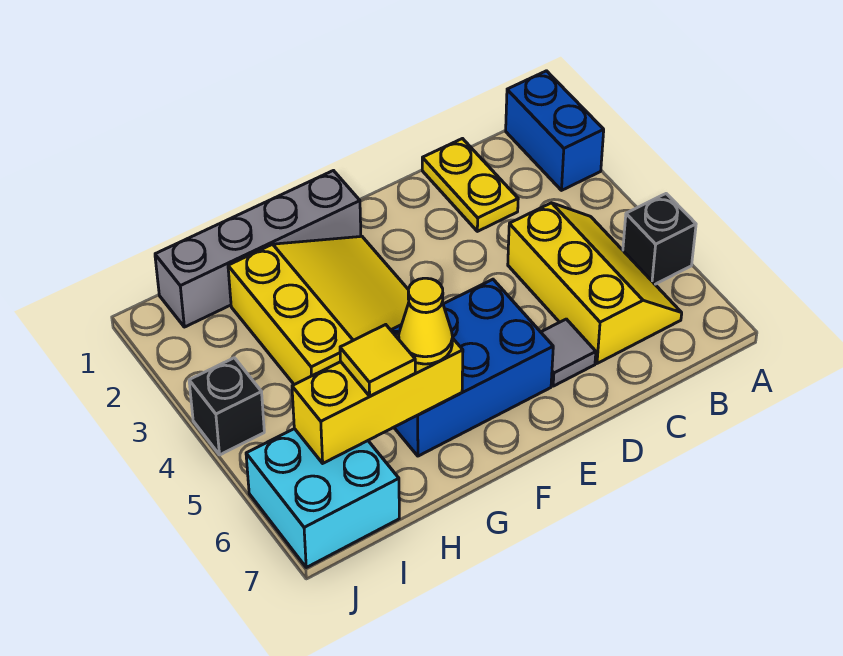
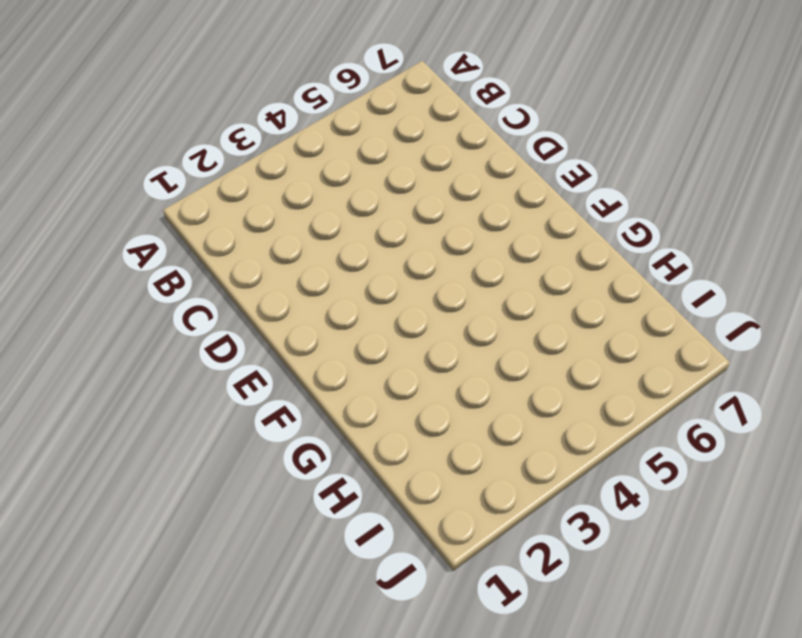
none -> blue brick A1:A2 level 1
none -> black brick A5 level 1
none -> yellow slope B4:C6 level 1 top C

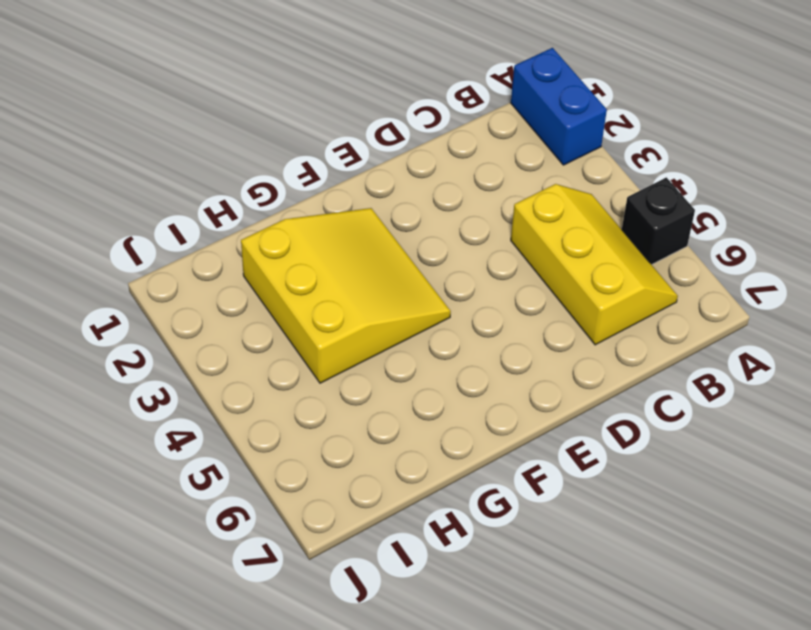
none -> yellow plate C1:C2 level 1
none -> grey tile D6 level 1
none -> blue brick E5:G6 level 1

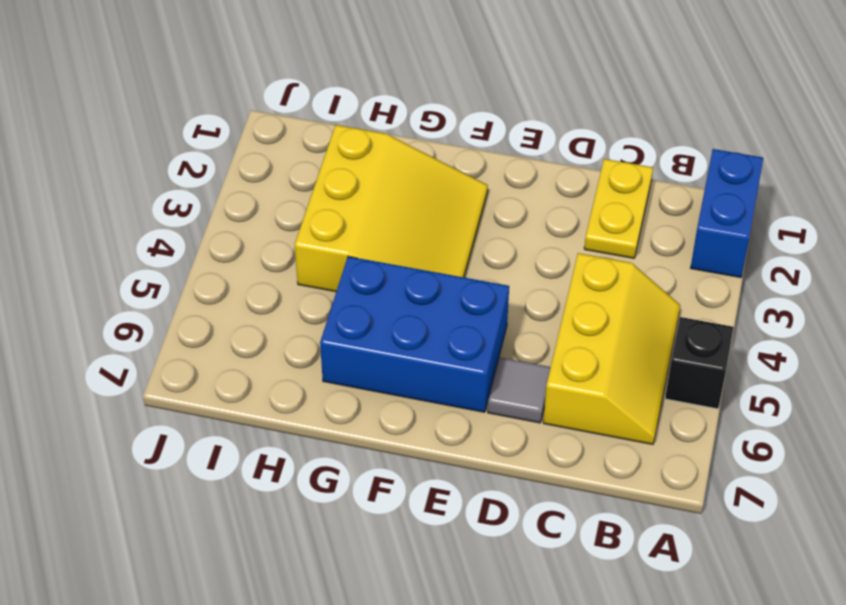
none -> grey brick F1:I1 level 1
none -> cyan brick I6:J7 level 1
none -> black brick J4 level 1

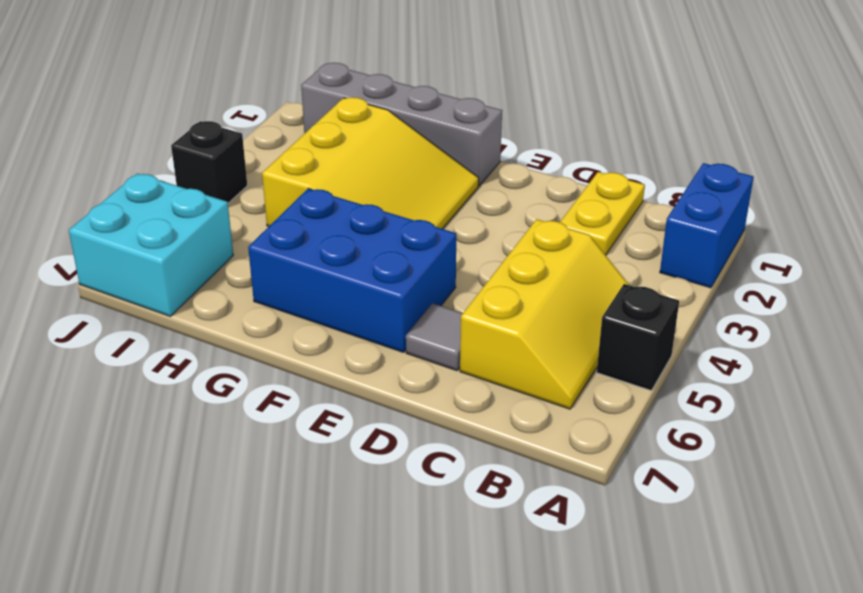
none -> yellow brick G6:I6 level 2
none -> yellow cone G6 level 3
none -> yellow tile H6 level 3

